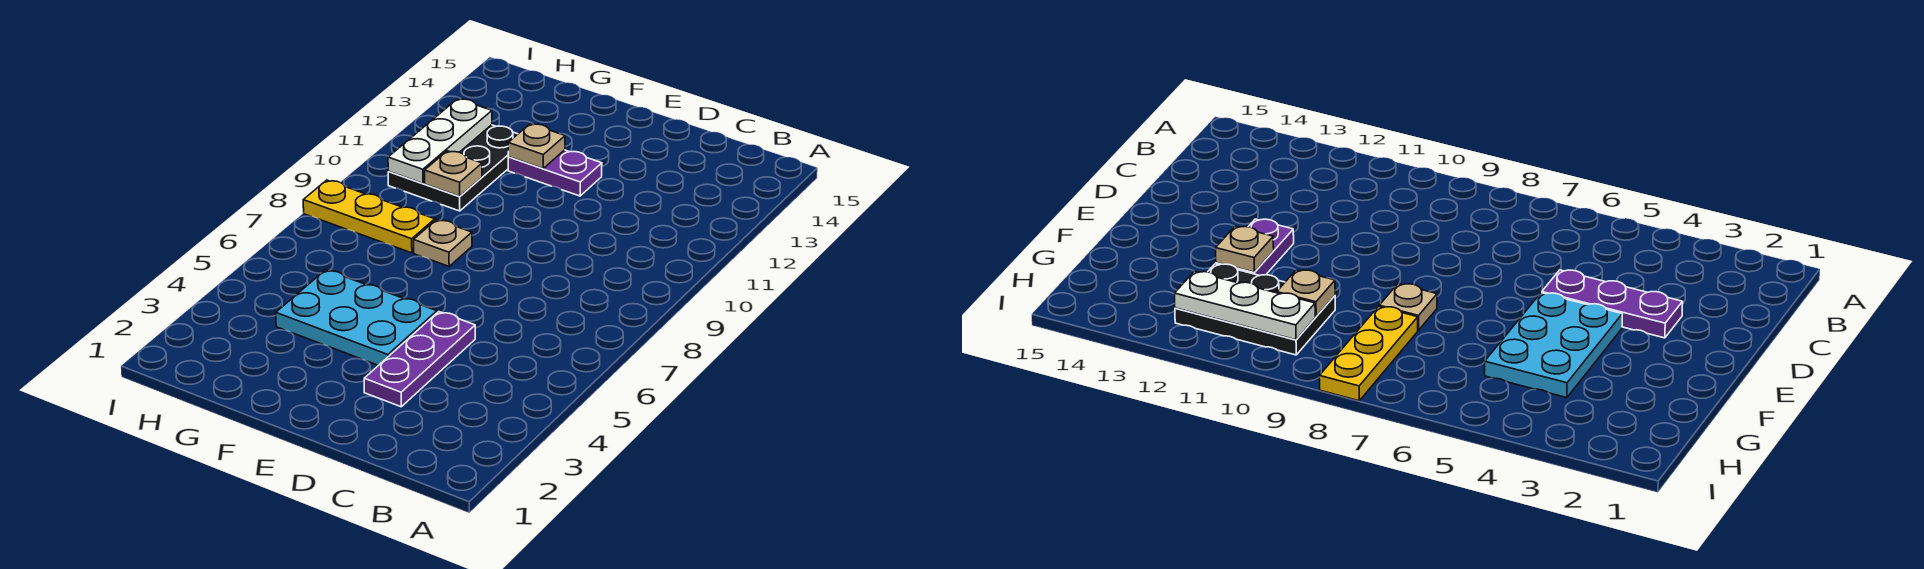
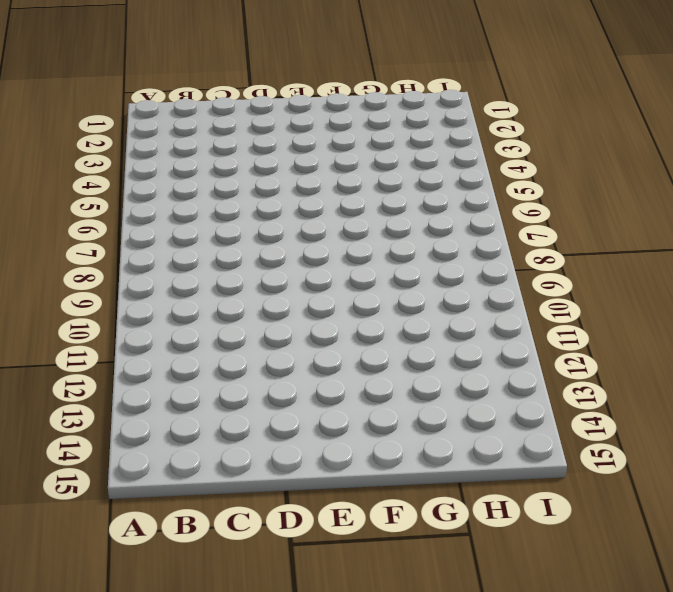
none -> purple plate D3:D5 level 1
none -> cyan plate E4:G5 level 1

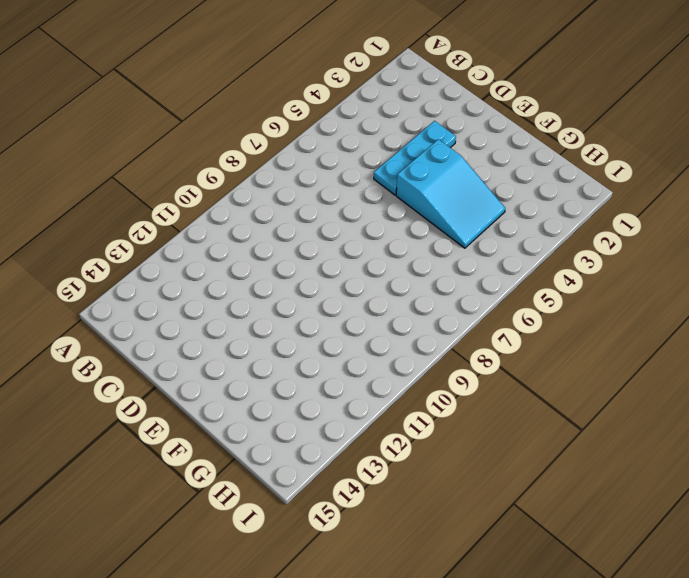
cyan plate D3:D5 level 1 -> purple plate D3:D5 level 1
cyan slope E4:G5 level 1 top E -> cyan plate E4:G5 level 1
none -> purple plate E12:F12 level 1
none -> tan plate F8 level 1

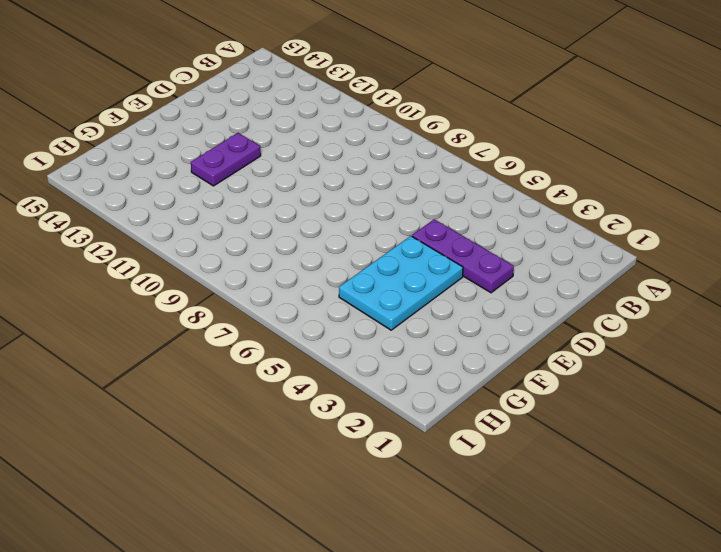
none -> tan plate F8 level 1
none -> yellow plate G8:I8 level 1

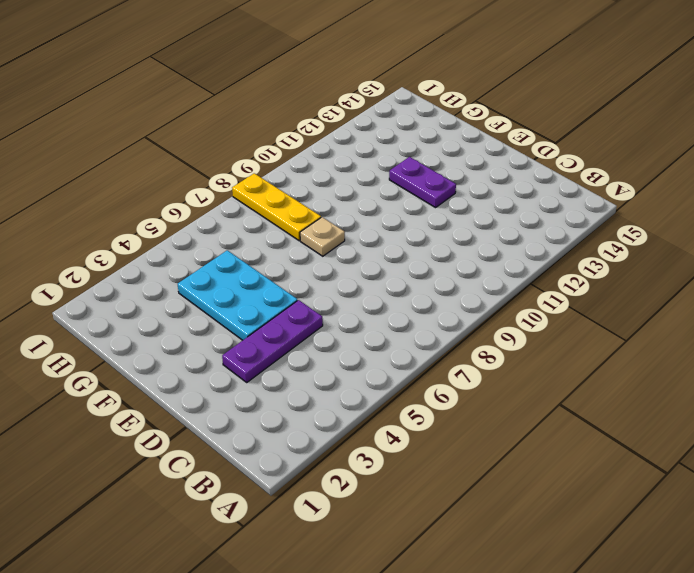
none -> black plate G10:H12 level 1
none -> tan plate F12 level 2

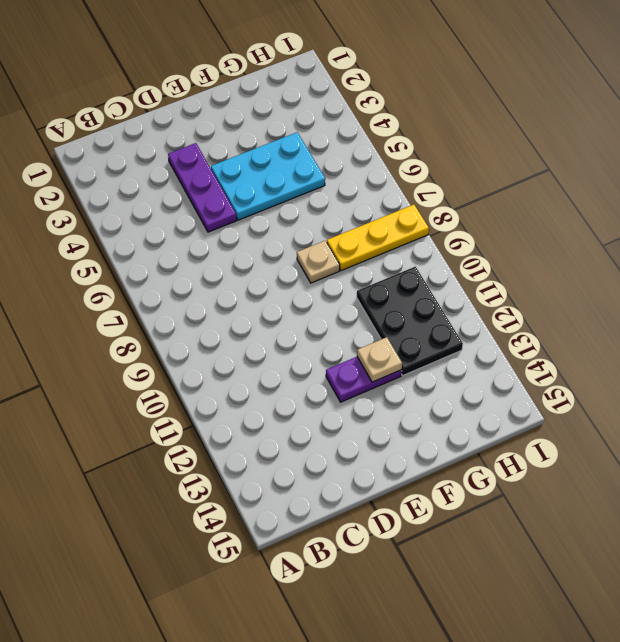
none -> tan plate G10 level 2
none -> white plate H10:H12 level 2

